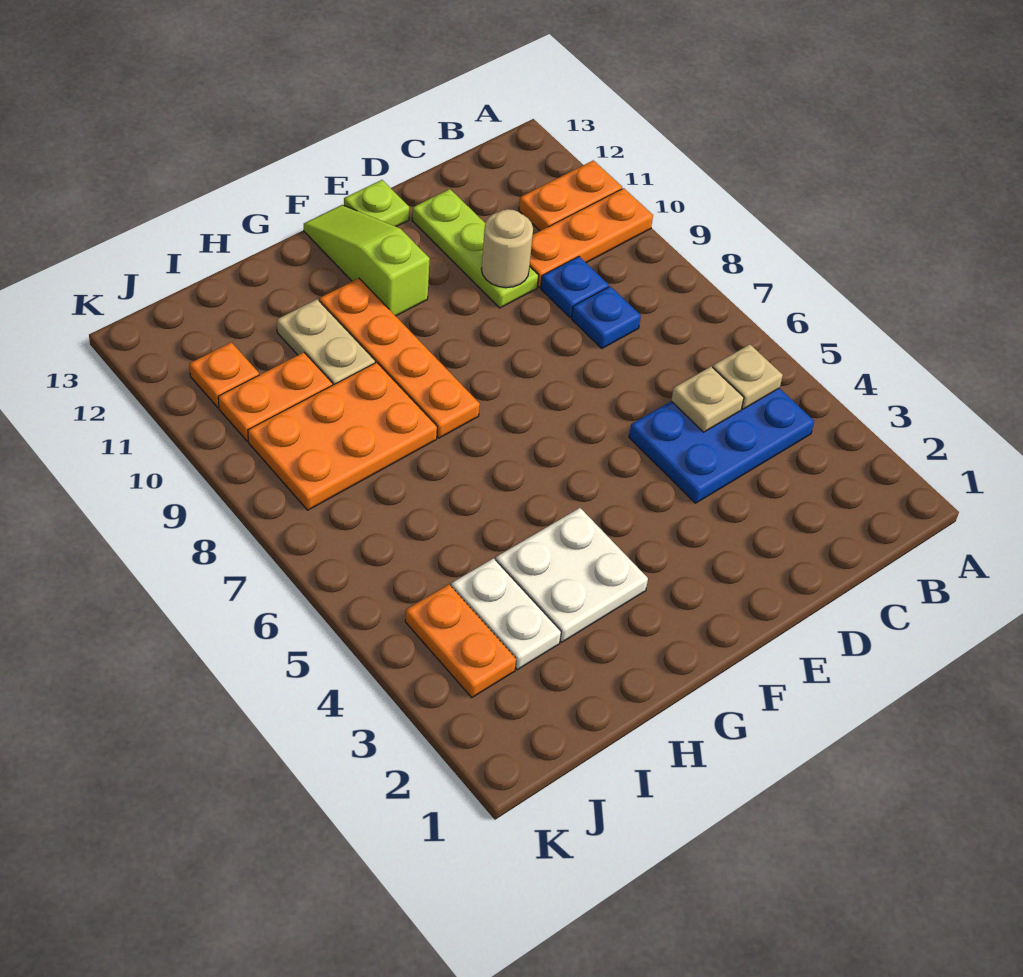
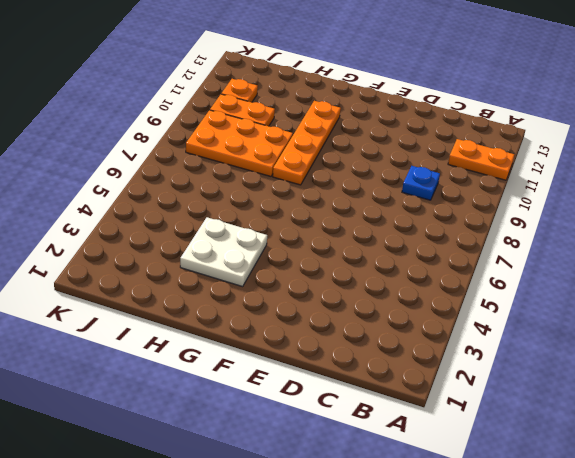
none -> orange plate A10:C10 level 1
none -> blue plate B4:D5 level 1
none -> blue plate C8 level 1

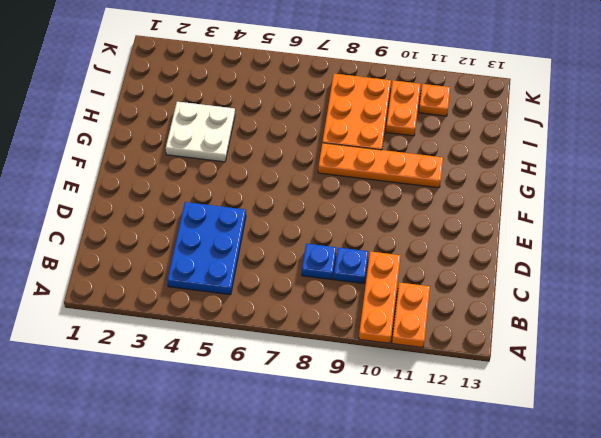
none -> lime plate D10:D12 level 1
none -> lime plate E13 level 1
none -> lime slope F11:F13 level 1 top 11

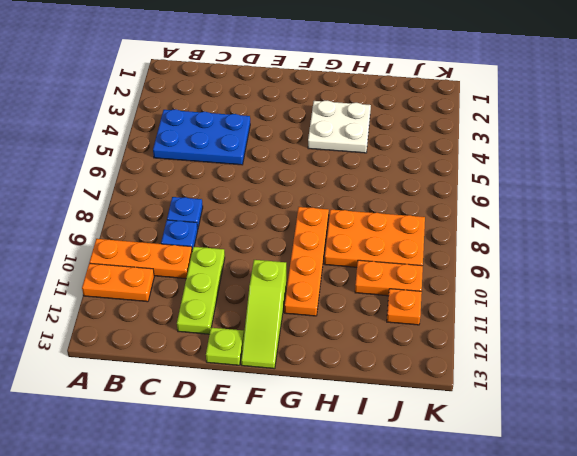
none -> tan plate H10:H11 level 1
none -> white plate I3:I4 level 1
none -> orange plate J3:J4 level 1

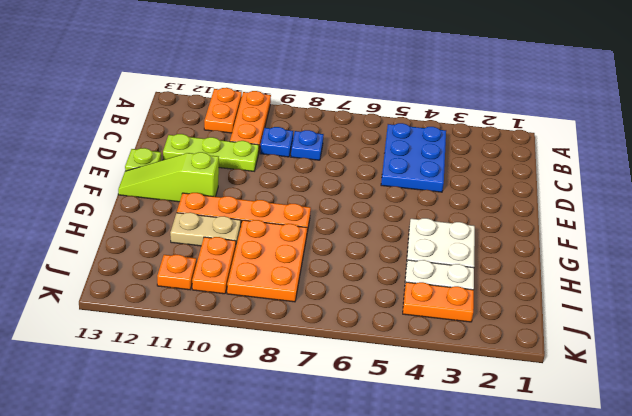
none -> tan plate B5 level 2
none -> tan plate C5 level 2
none -> tan round brick D10 level 2

